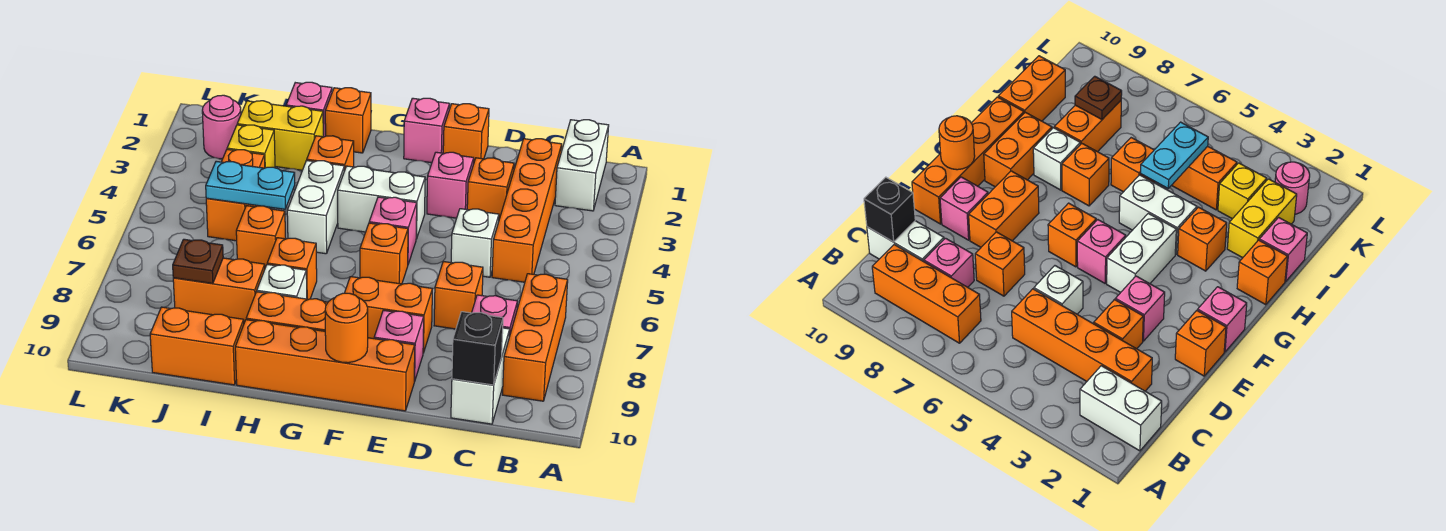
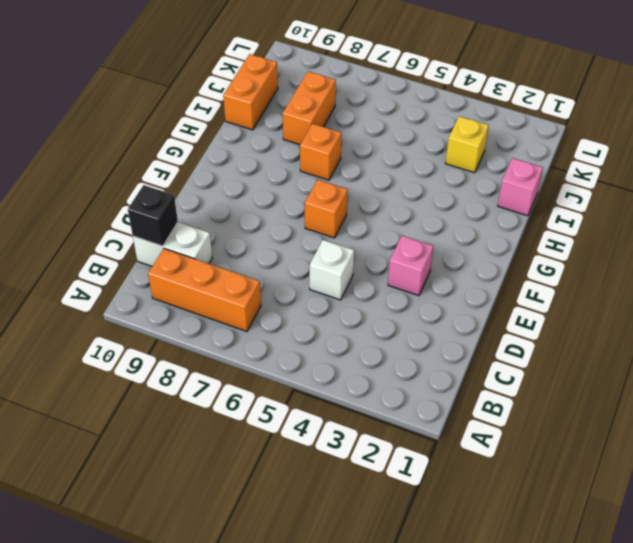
none -> white brick B1:B2 level 1
none -> orange brick C2:C5 level 1
none -> pink brick C8 level 1
none -> orange brick D3 level 1

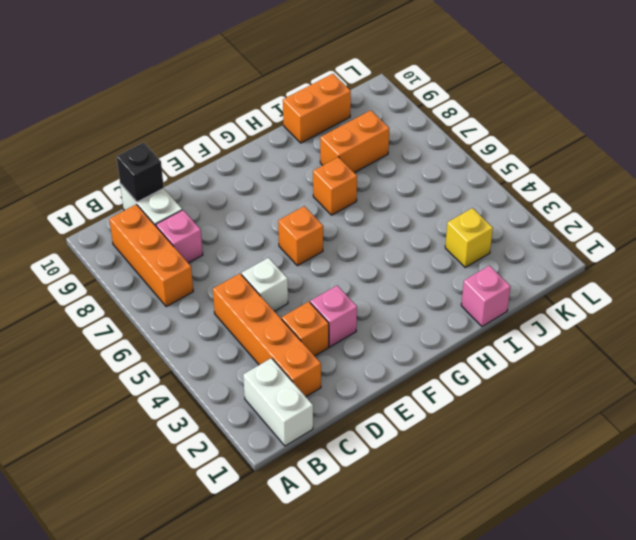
none -> orange brick D7 level 1
none -> orange brick E1 level 1
none -> orange brick E8:F8 level 1
none -> pink brick E9 level 1

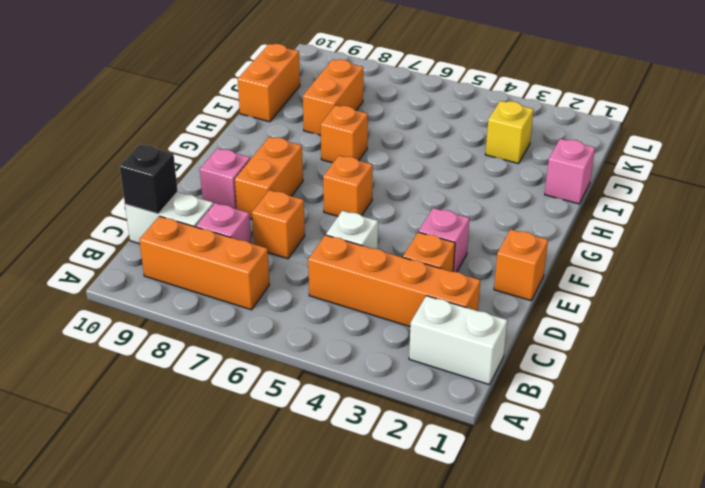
none -> orange brick E10:H10 level 1
none -> pink brick F1 level 1
none -> white brick F4:G4 level 1
none -> pink brick F5 level 1

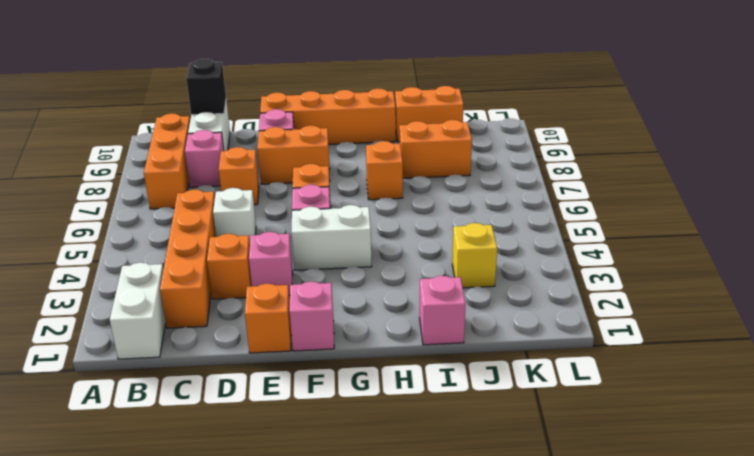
none -> orange brick G9:H9 level 1
none -> orange brick H1 level 1
none -> orange brick H3 level 1
none -> white brick H4:H5 level 1

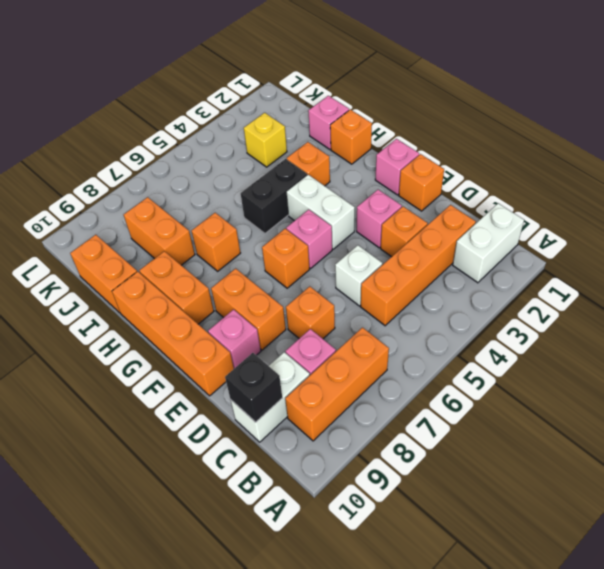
black brick H4:H5 level 1 -> white brick H4:H5 level 1
none -> white brick H8 level 1
none -> yellow brick I2:J2 level 1
none -> orange brick I6 level 1
none -> orange brick J4:J5 level 1

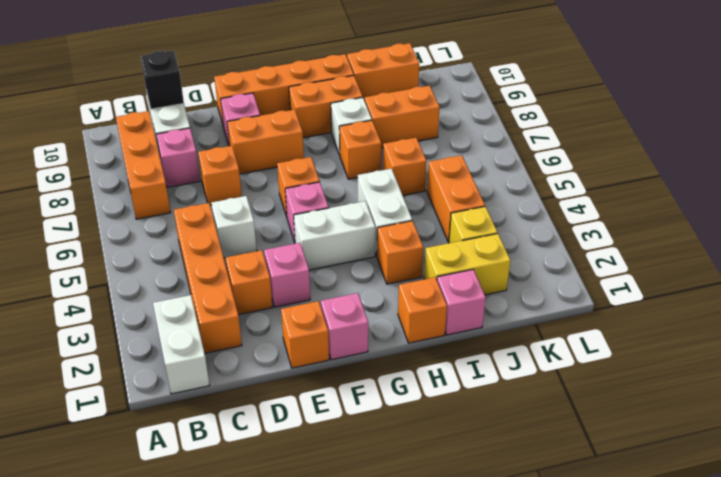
none -> pink round brick K2 level 1
none -> orange round brick F10 level 2
none -> cyan plate I5:J5 level 2
none -> brown plate J8 level 2

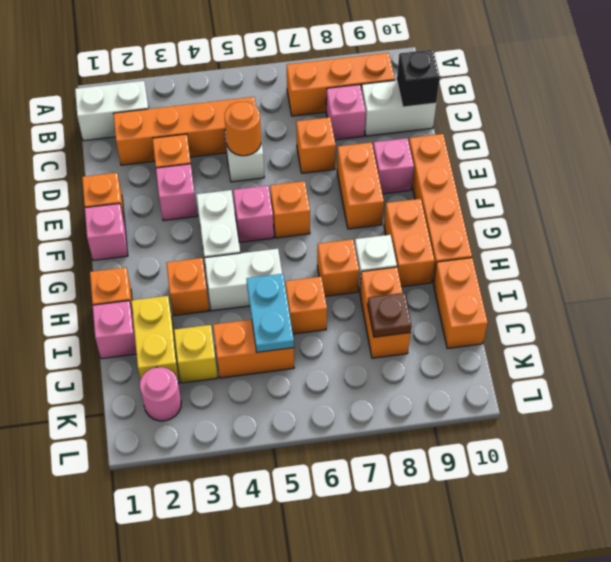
orange round brick D5 level 2 -> orange round brick F10 level 2

